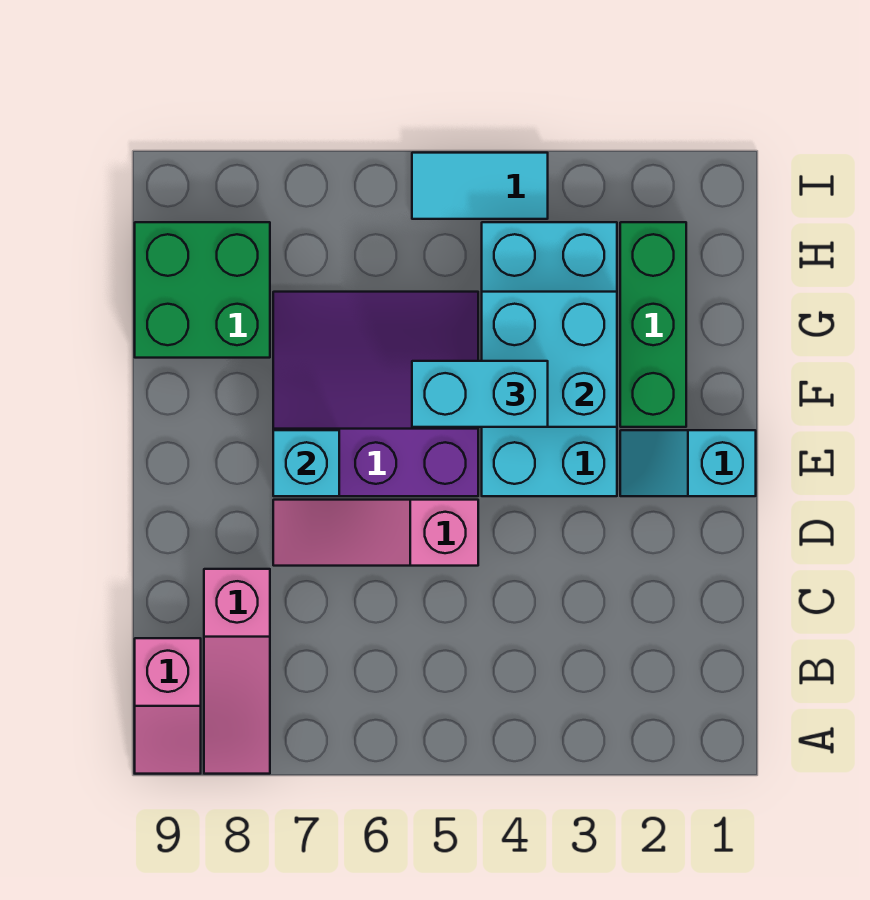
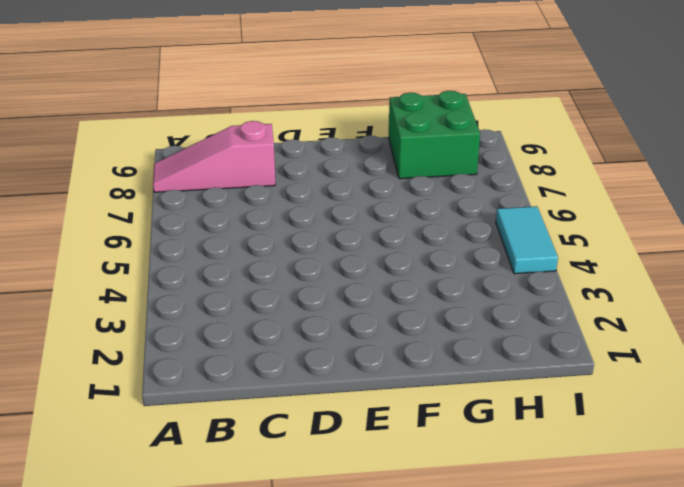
none -> pink slope A9:B9 level 1 top B
none -> pink slope D5:D7 level 1 top 5
none -> cyan slope E1:E2 level 1 top 1

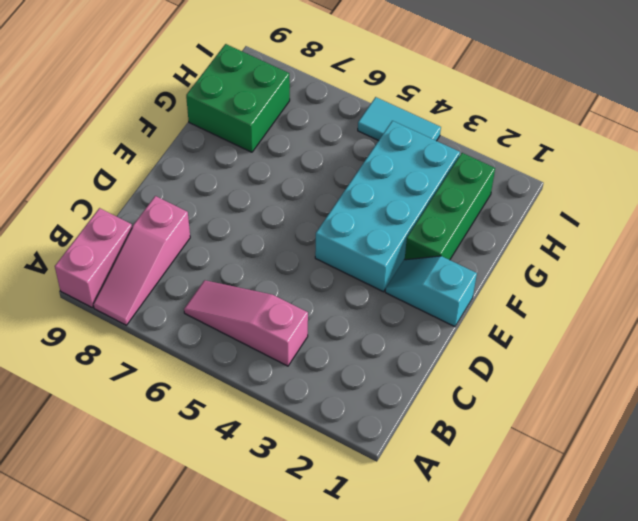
pink brick A9:B9 level 1 -> pink slope A9:B9 level 1 top B
pink slope B4:B6 level 1 top 4 -> pink slope D5:D7 level 1 top 5
none -> purple slope E5:G7 level 1 top E
none -> cyan brick E7 level 2
none -> cyan brick F3:G4 level 2

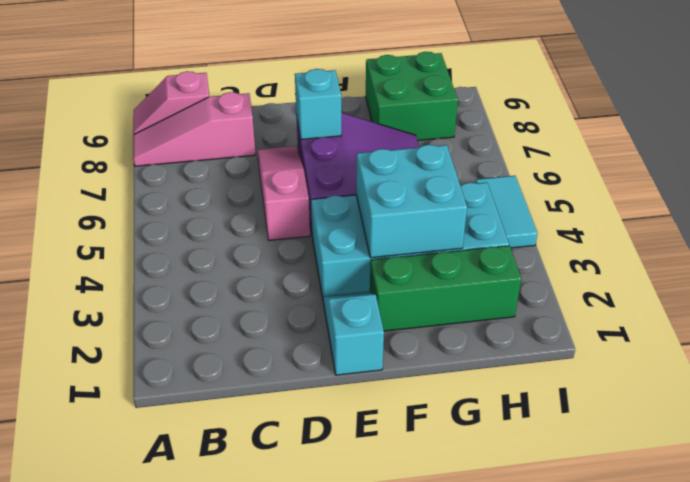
none -> cyan brick F4:F5 level 3

